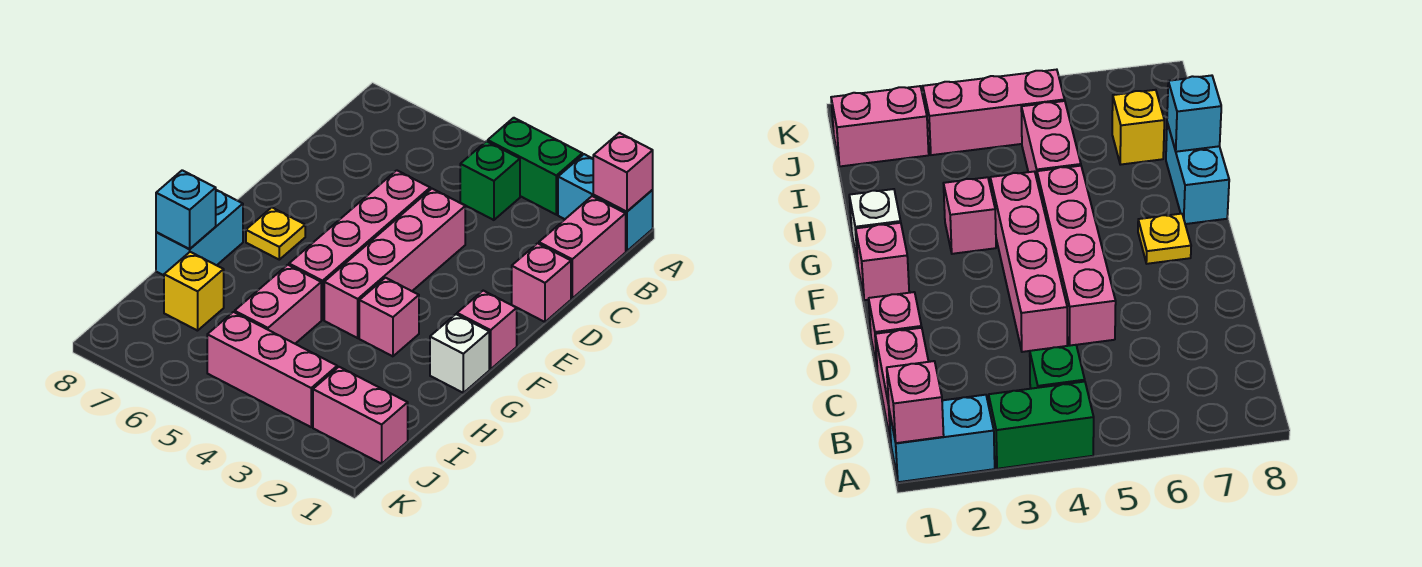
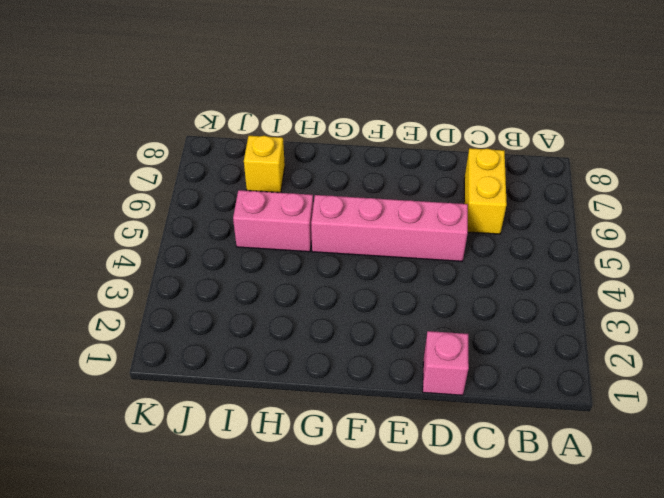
yellow brick C6:C7 level 1 -> none
none -> cyan brick A1:A2 level 1
none -> green brick A3:A4 level 1
none -> pink brick B1:C1 level 1

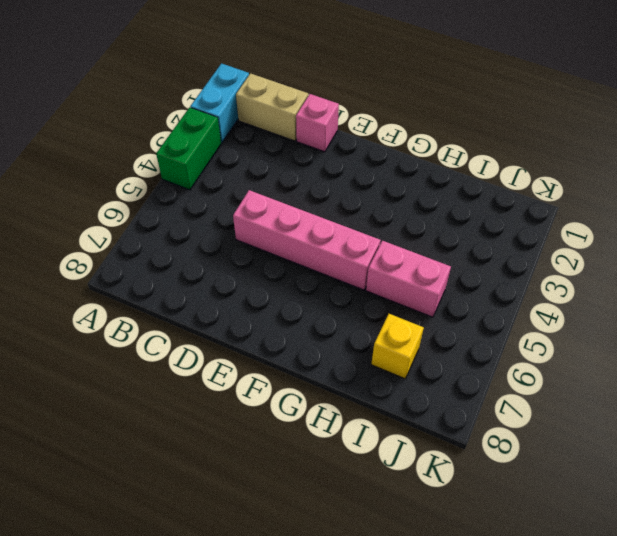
tan brick B1:C1 level 1 -> pink brick B1:C1 level 1
none -> green brick B4 level 1
none -> pink brick D4:G4 level 1
none -> pink brick F1 level 1

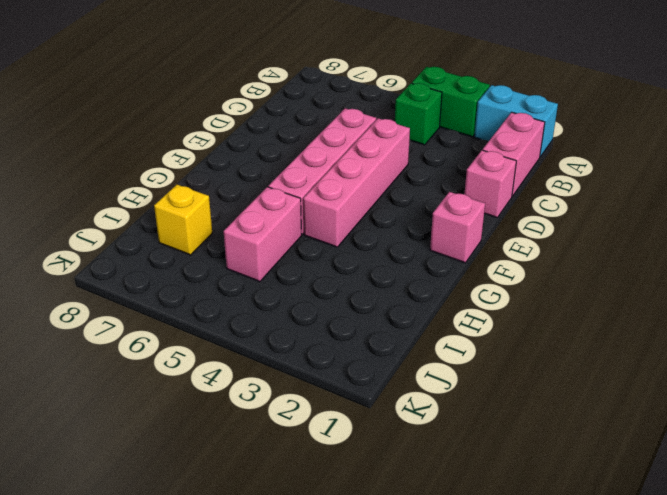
none -> yellow plate F7 level 1
none -> white brick G1 level 1
none -> pink brick G3 level 1

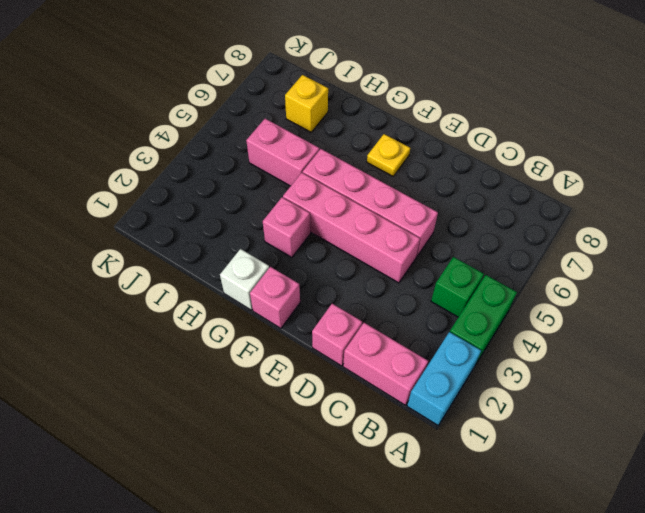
none -> cyan brick G8:H8 level 1
none -> pink brick J1:J2 level 1
none -> pink brick J3:J5 level 1

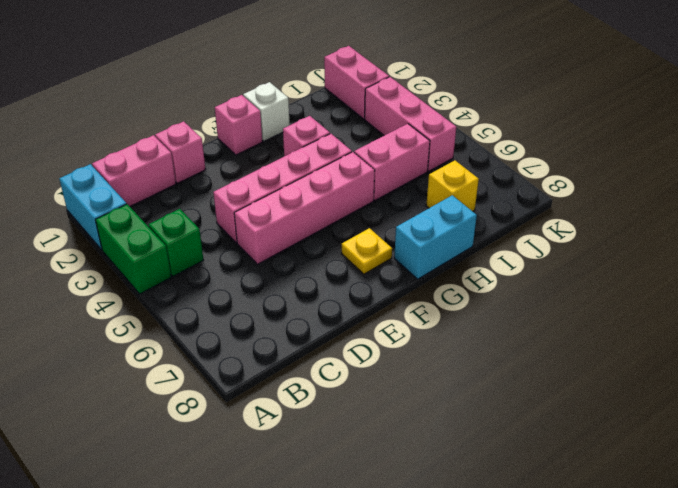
none -> pink brick A1 level 2
none -> cyan brick H8 level 2

